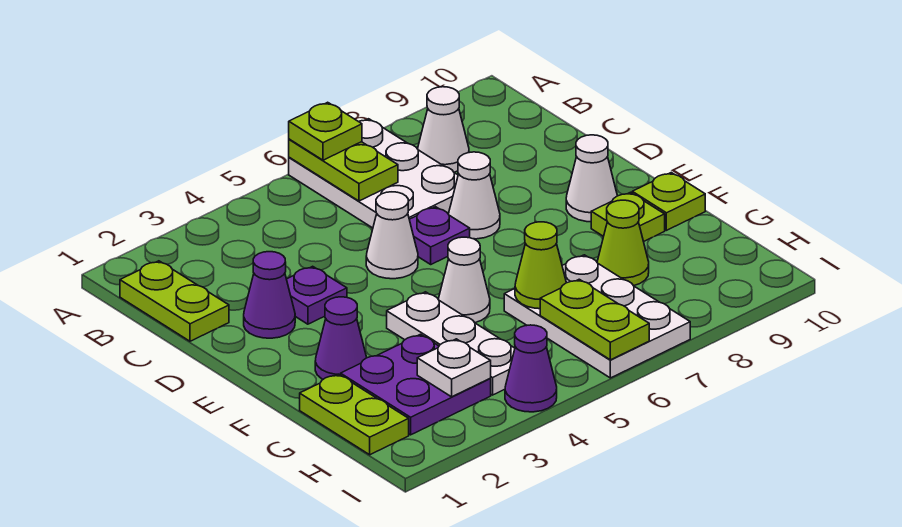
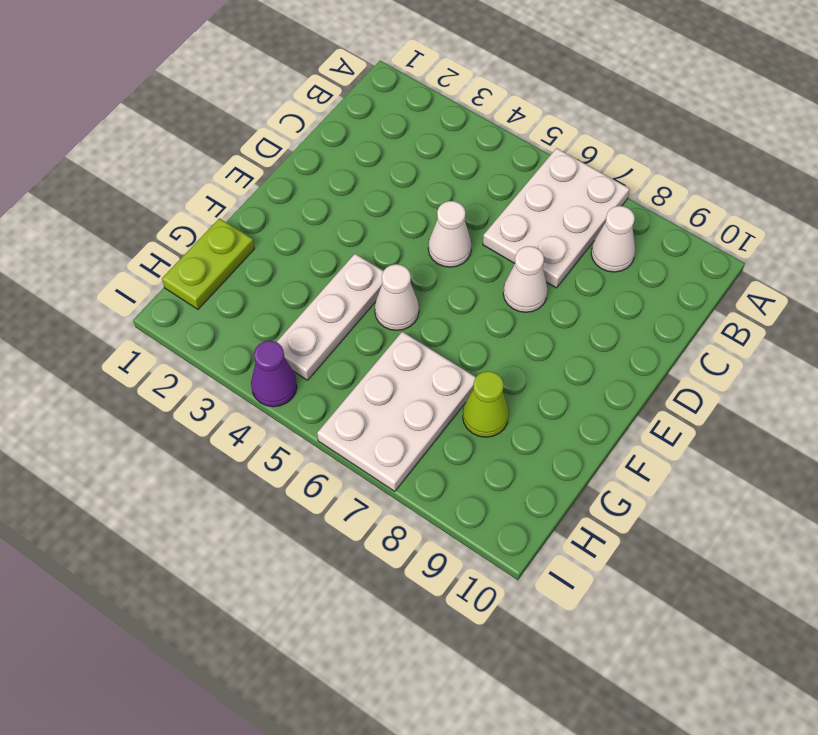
none -> lime plate B1:C1 level 1
none -> purple cone D2 level 1
none -> purple plate D3 level 1

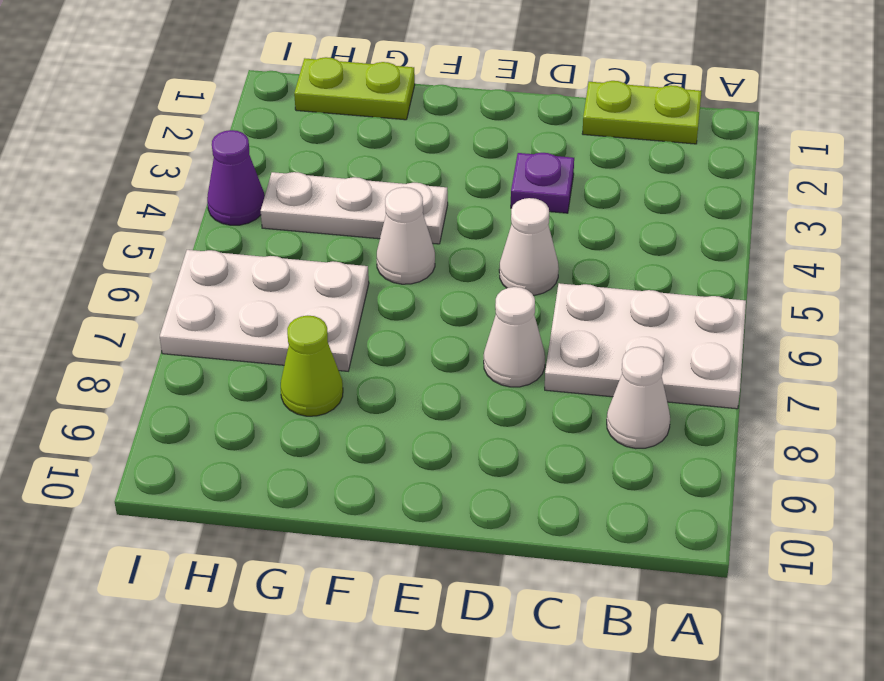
none -> purple cone D2 level 1
none -> purple plate D6 level 1
none -> white cone E9 level 1

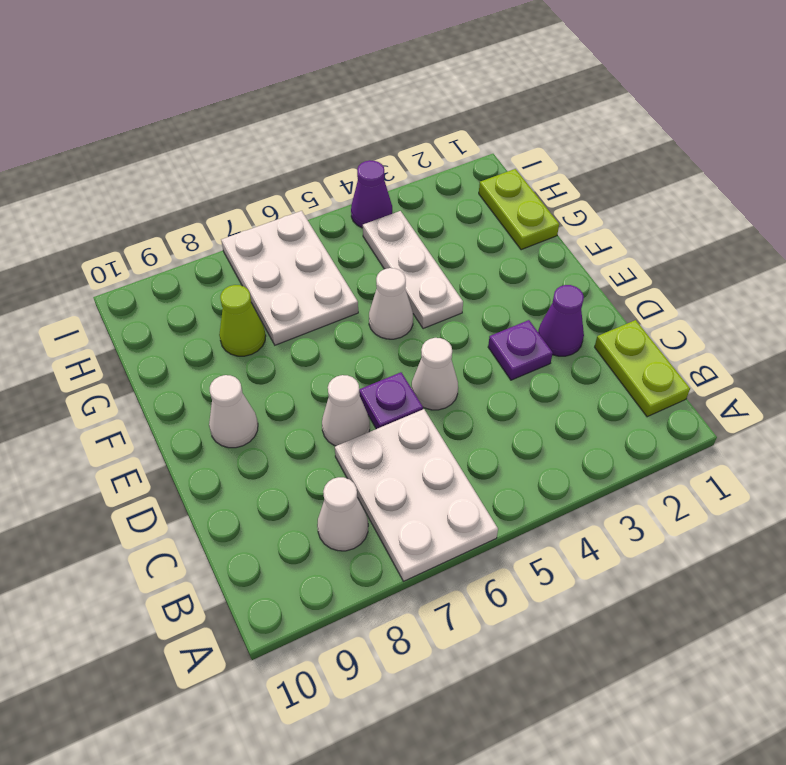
none -> purple cone F2 level 1
none -> lime plate F9 level 1
none -> lime plate F10 level 1

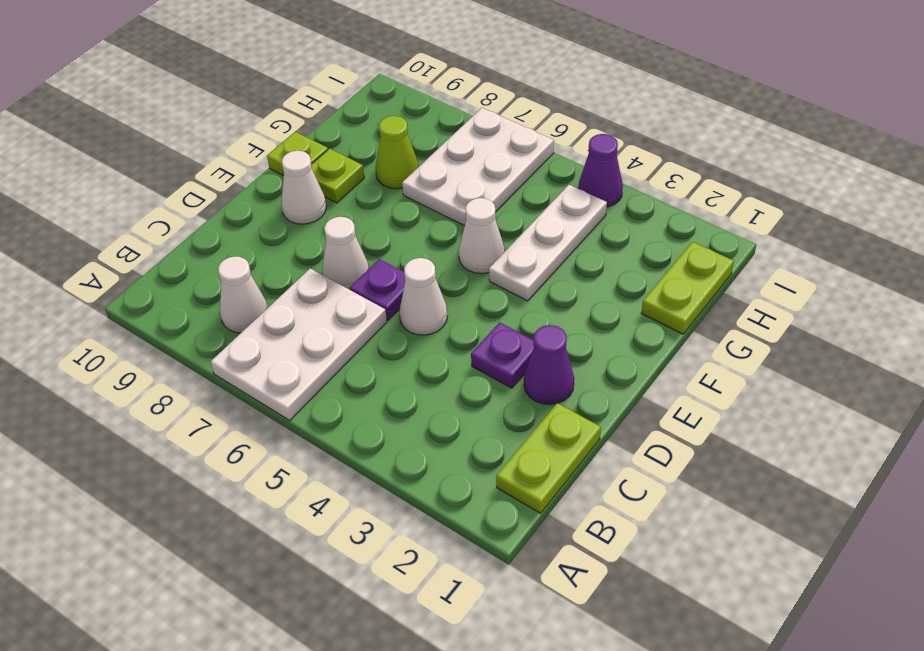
none -> purple cone F2 level 1
none -> purple plate G2:H3 level 1
none -> lime plate A6:B6 level 2

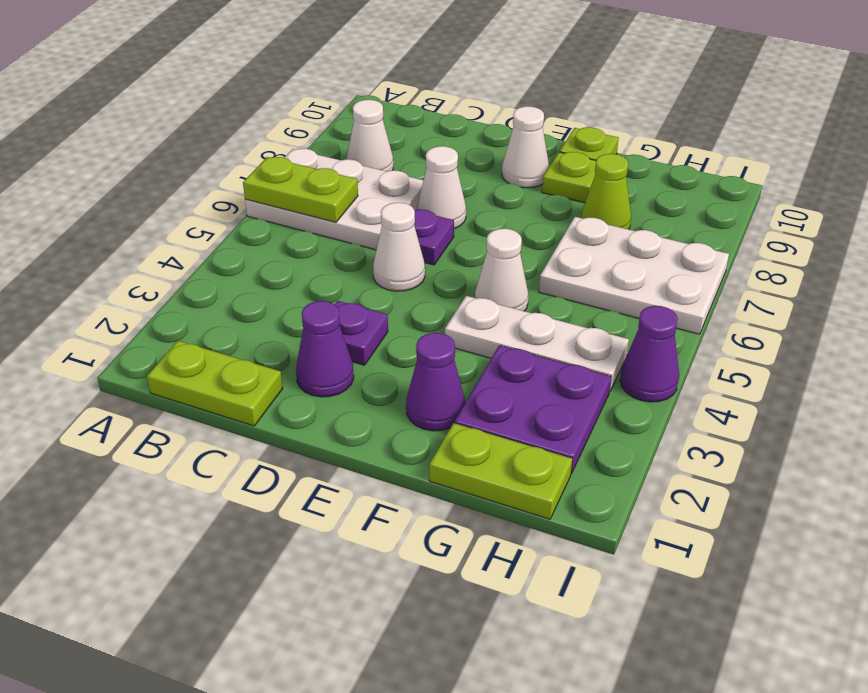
none -> lime cone G6 level 2
none -> white plate H3 level 2
none -> lime plate H6:I6 level 2

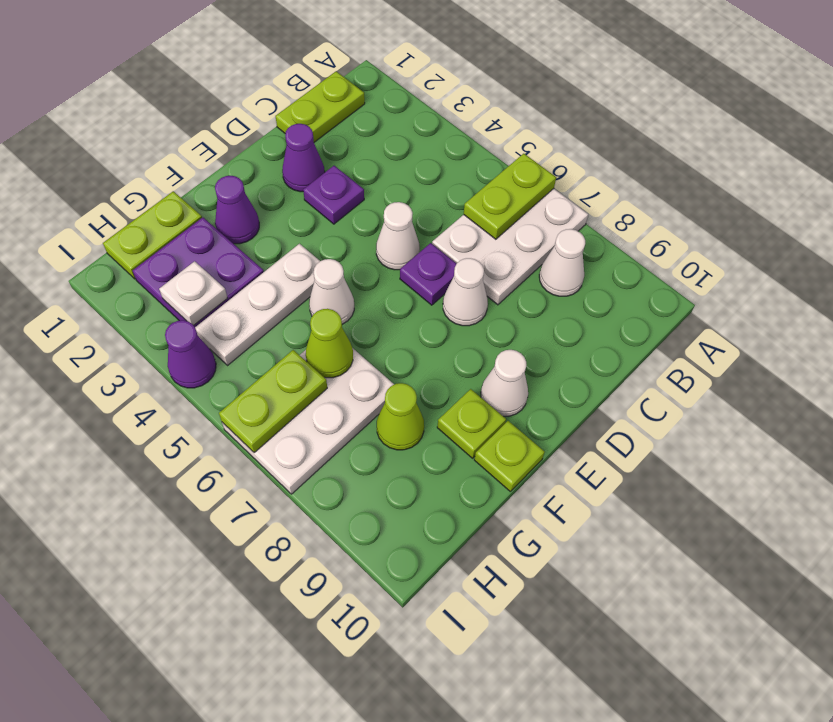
none -> lime plate A6 level 3

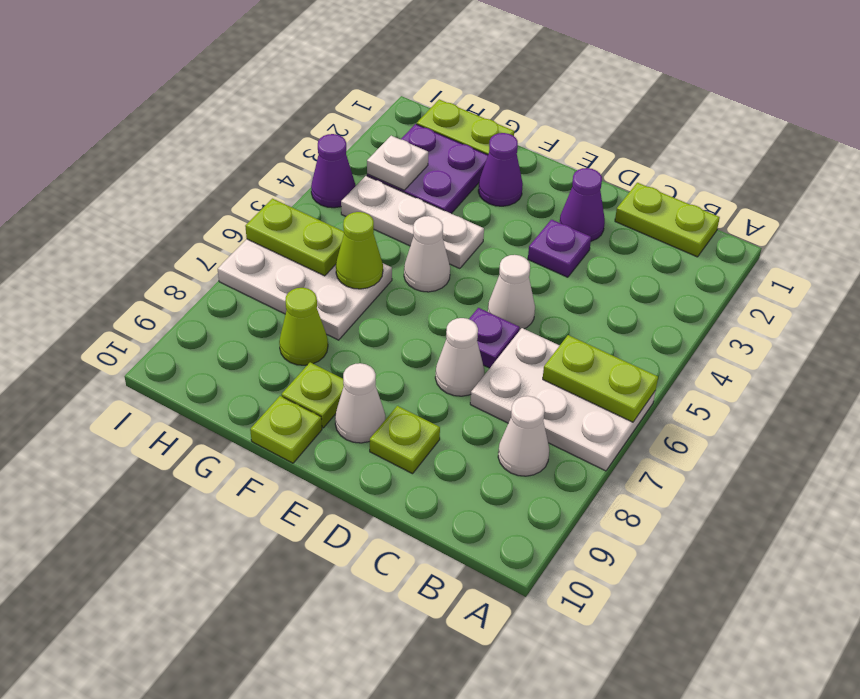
lime plate D9 level 1 -> lime plate A6 level 3

